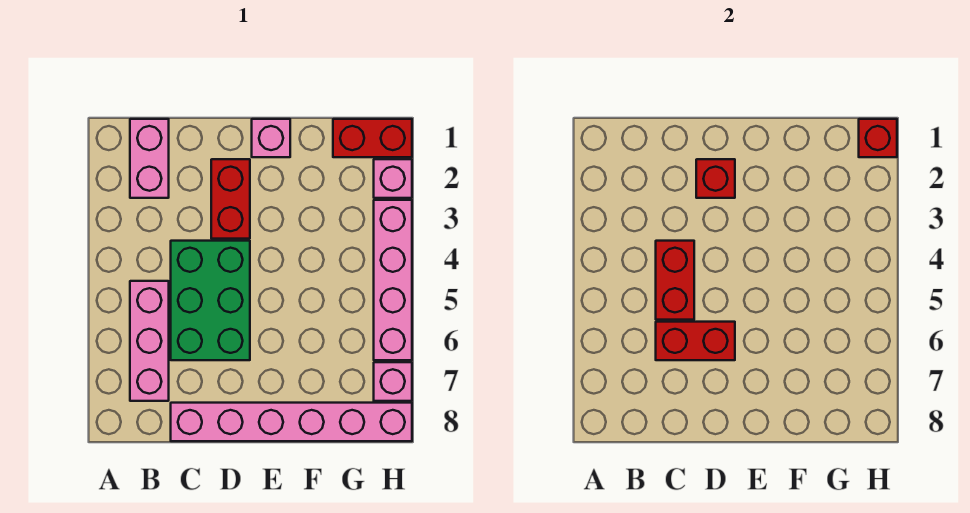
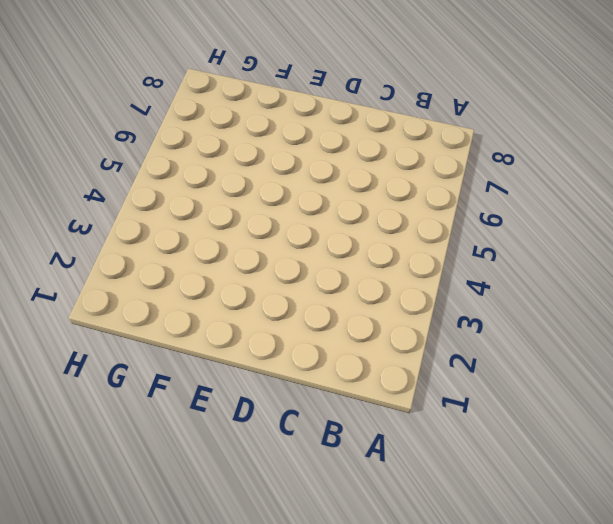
none -> pink brick B1:B2 level 1
none -> pink brick B5:B7 level 1
none -> green brick C4:D6 level 1

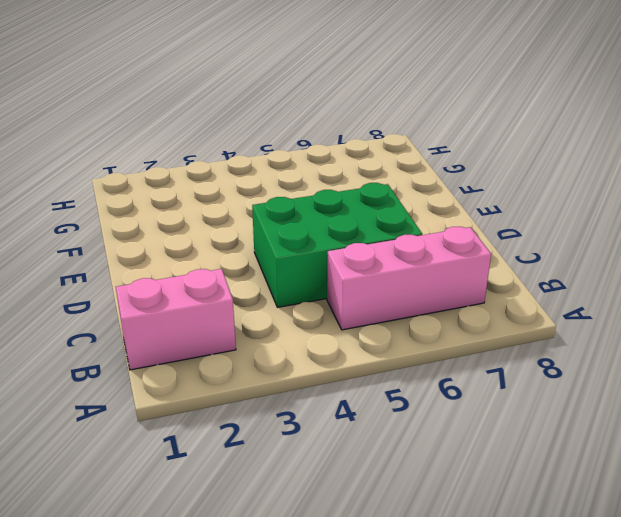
none -> pink brick C8:H8 level 1
none -> red brick D2:D3 level 1
none -> pink brick E1 level 1

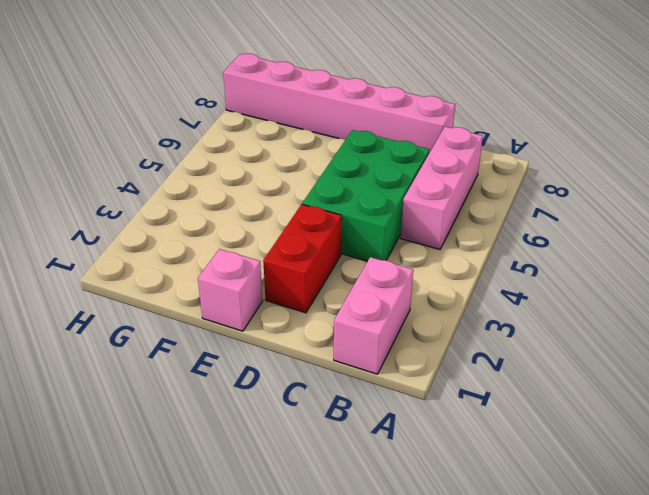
none -> red brick G1:H1 level 1
none -> pink brick H2 level 1
none -> pink brick H3:H6 level 1

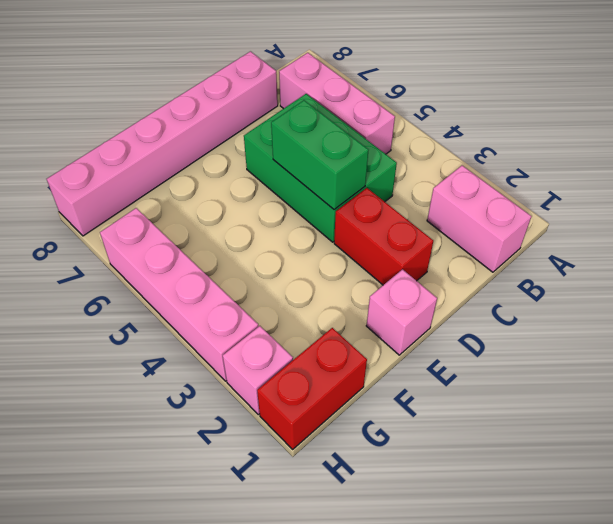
green brick D4:D5 level 2 -> none
none -> pink brick H7 level 1
none -> red brick C4:C5 level 2
none -> red brick C6:D6 level 2

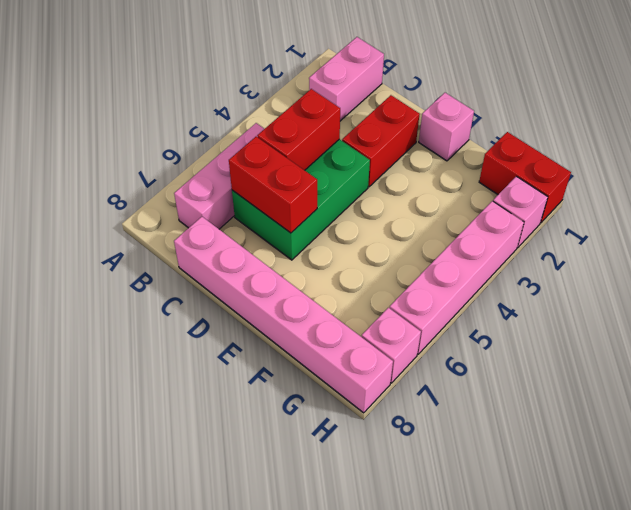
none -> red brick D2 level 2
none -> red brick H1 level 2

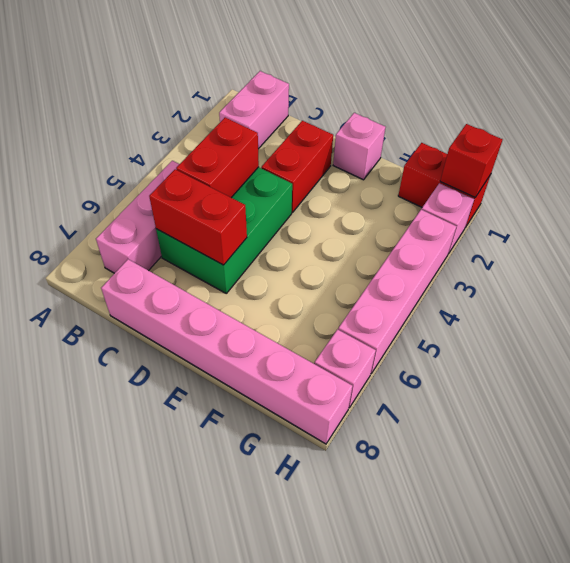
none -> red brick D2 level 2

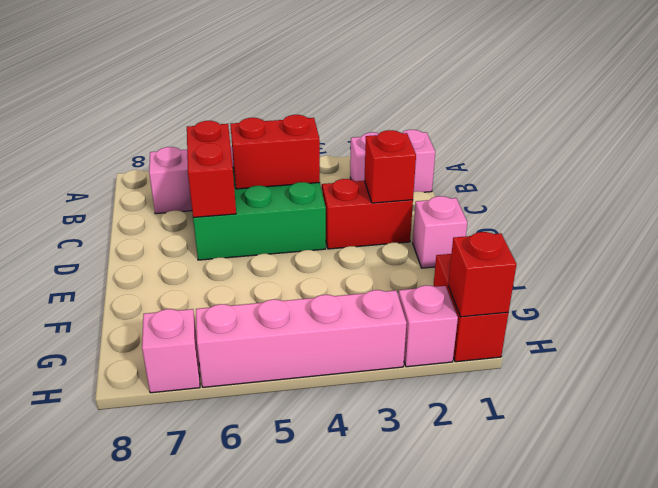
none -> pink brick C8:H8 level 1

